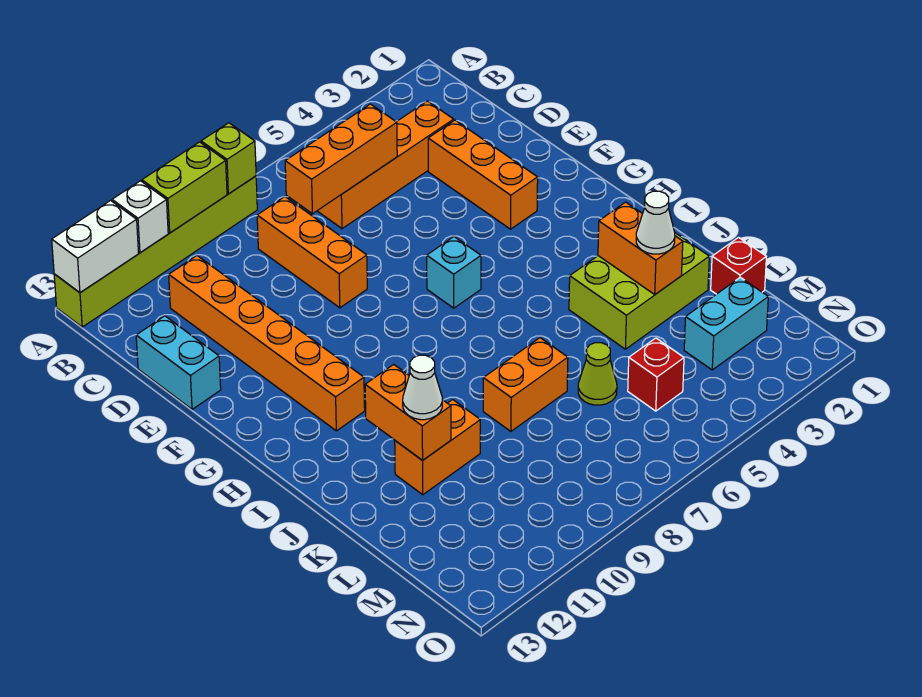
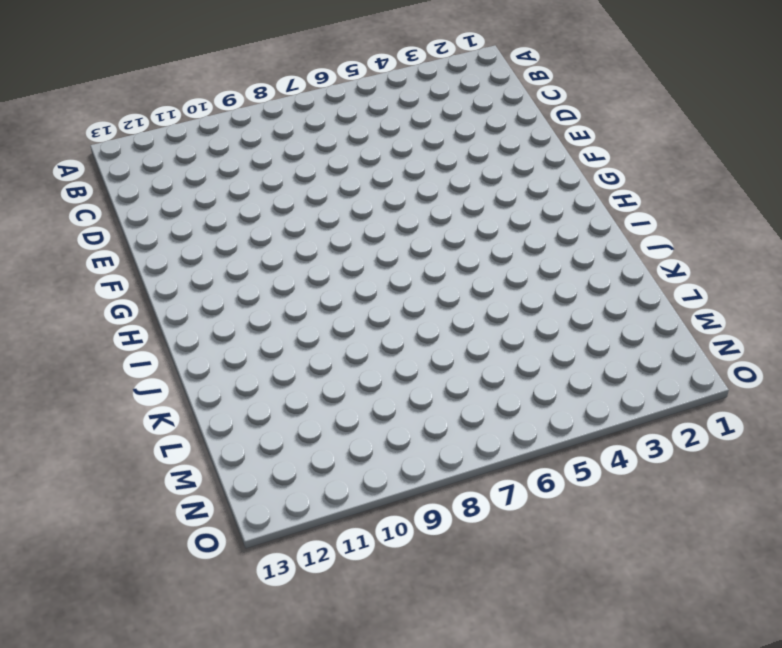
none -> lime brick A8:A13 level 1
none -> orange brick C3:C6 level 1
none -> orange brick C8:E8 level 1

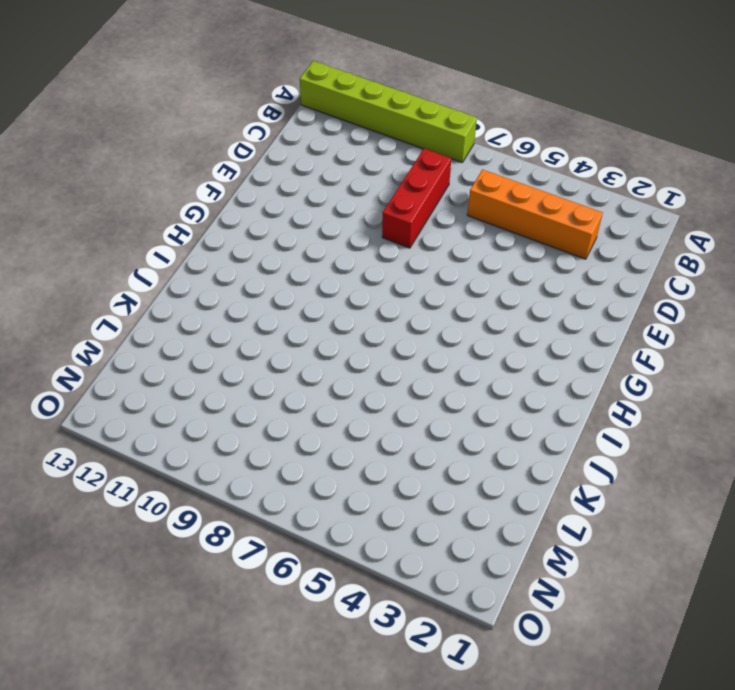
red brick C8:E8 level 1 -> orange brick C8:E8 level 1
none -> orange brick C11:H11 level 1
none -> orange brick D3:F3 level 1
none -> cyan brick D13:E13 level 1

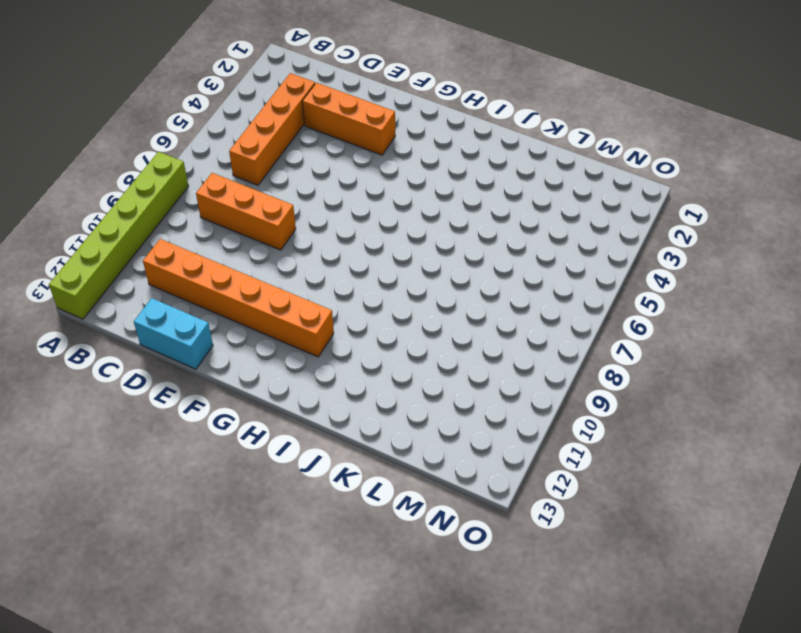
none -> cyan brick G6 level 1
none -> lime brick J2:K4 level 1
none -> orange brick K7:K8 level 1

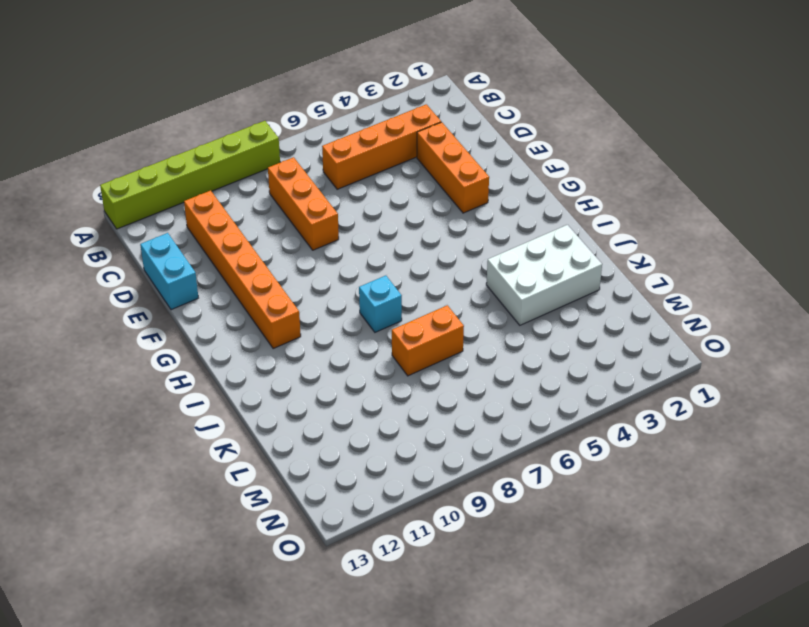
cyan brick I8 level 1 -> cyan brick G6 level 1
white brick J2:K4 level 1 -> lime brick J2:K4 level 1
none -> orange brick K10:K11 level 1
none -> red brick L1 level 1
none -> lime cone L6 level 1

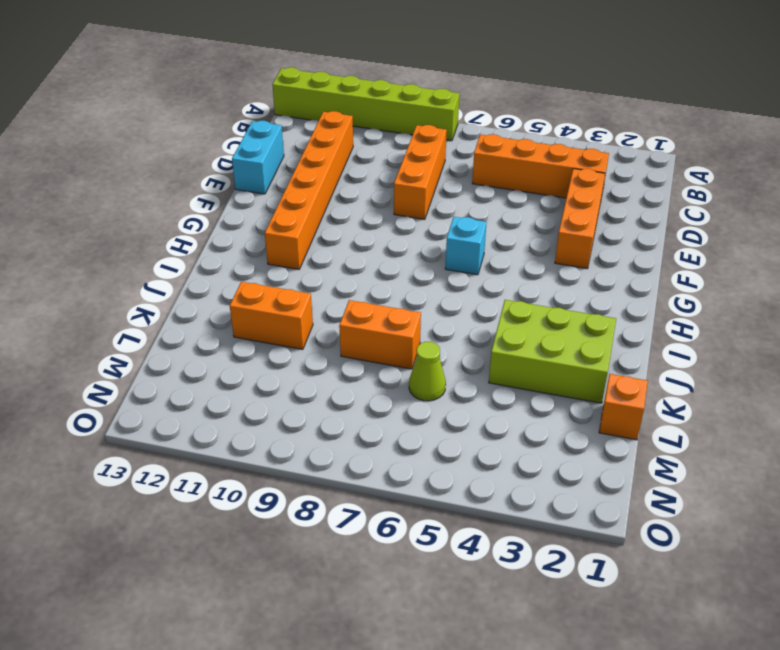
orange brick L1 level 1 -> red brick L1 level 1
none -> cyan brick M2:M3 level 1
none -> red brick M5 level 1
none -> lime brick A8 level 2

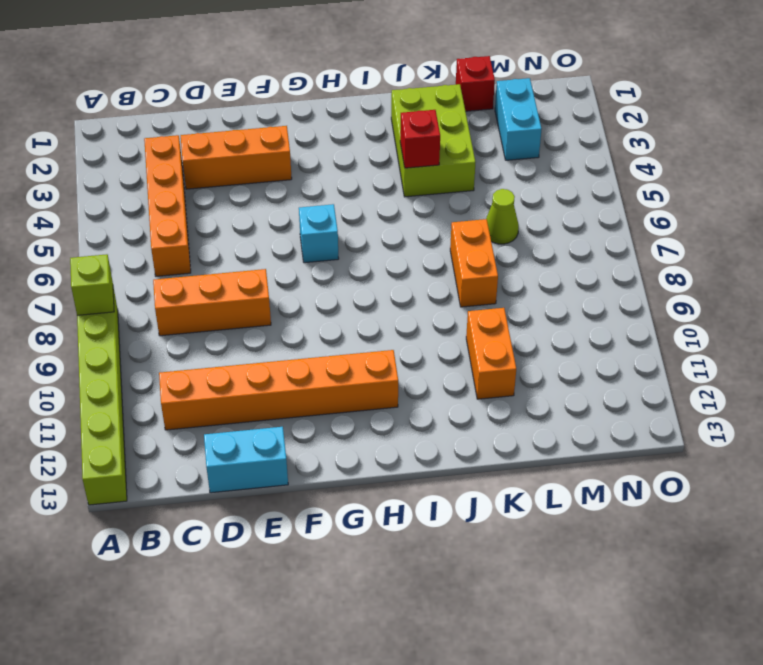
red brick J4 level 2 -> red brick M5 level 1
none -> lime brick A9:A10 level 2
none -> white brick A11 level 2
none -> white brick A12:A13 level 2

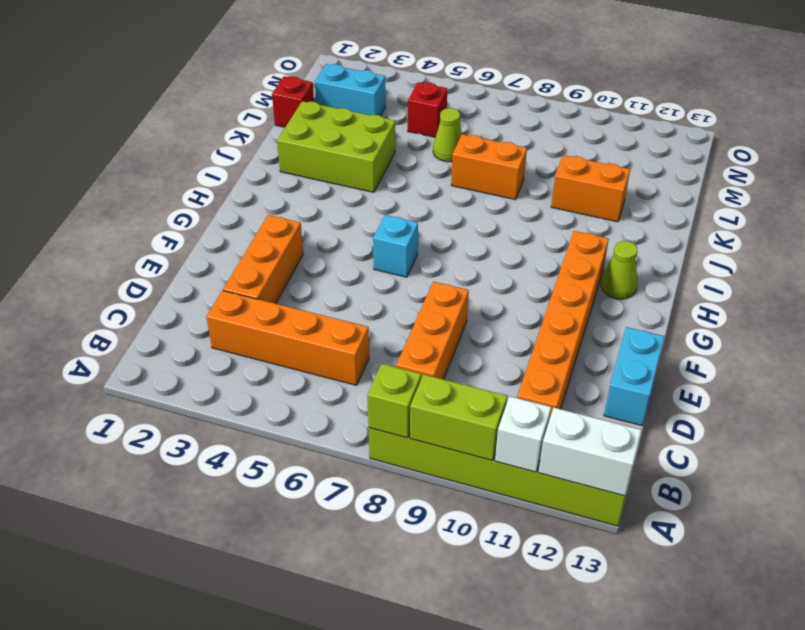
lime cone H12 level 1 -> none
none -> orange brick C5:C7 level 2
none -> orange brick J3:K3 level 2
none -> orange brick J11:K11 level 2

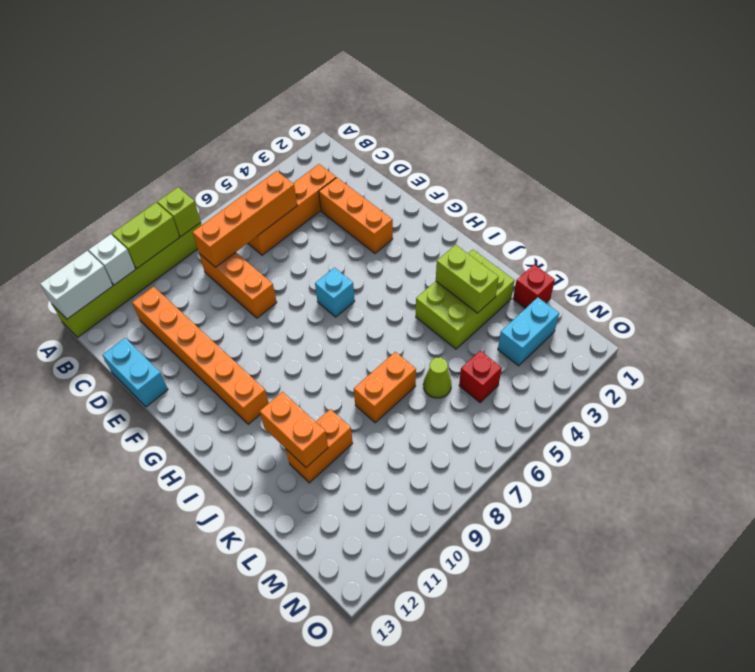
orange brick C5:C8 level 2 -> orange brick C5:C7 level 2
lime brick J3:K3 level 2 -> orange brick J3:K3 level 2
none -> white cone K3 level 3
none -> white cone K11 level 3

